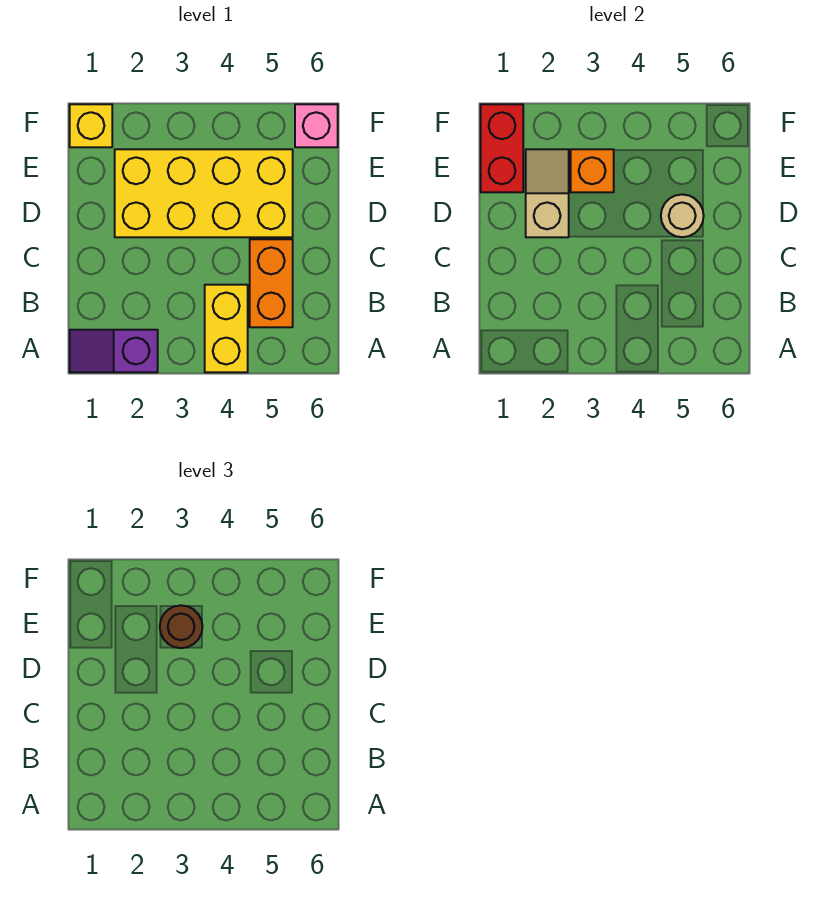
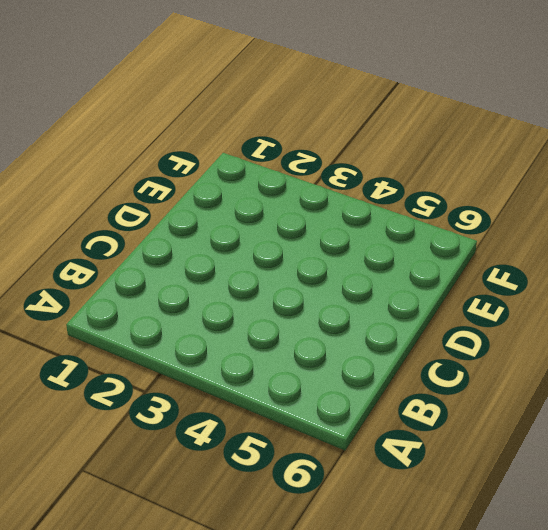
none -> purple slope A1:A2 level 1 top 2
none -> yellow brick A4:B4 level 1

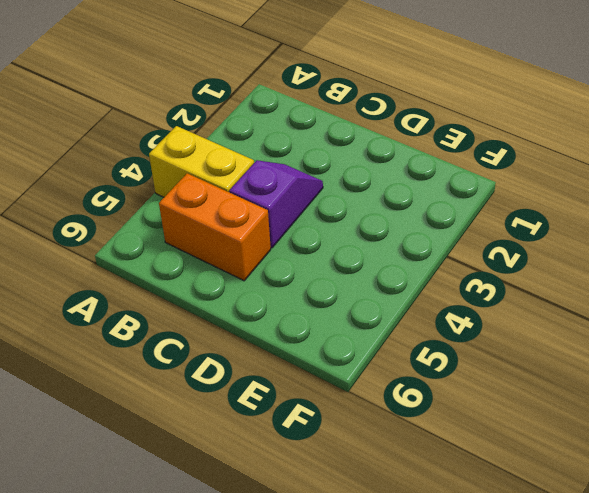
purple slope C3:C4 level 1 top 4 -> purple slope A1:A2 level 1 top 2
none -> yellow brick D2:E5 level 1
none -> yellow brick F1 level 1

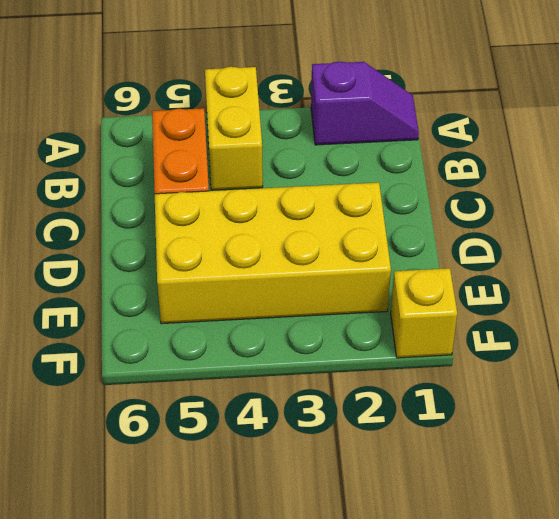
none -> pink brick F6 level 1
none -> tan slope D2:E2 level 2 top D

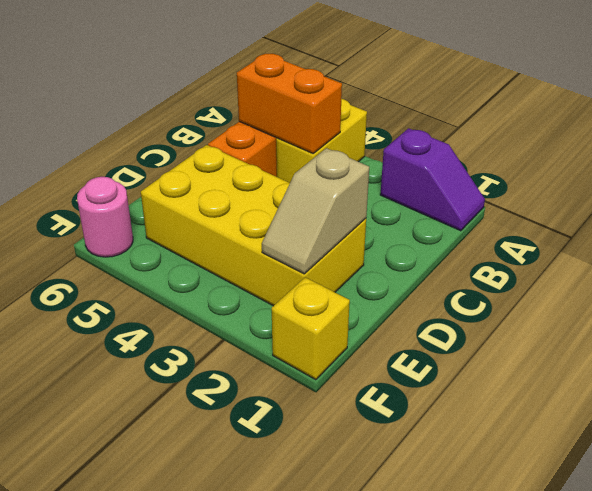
orange brick B4:B5 level 2 -> none
pink round brick F6 level 1 -> pink brick F6 level 1
none -> tan round brick D5 level 2
none -> red brick E1:F1 level 2

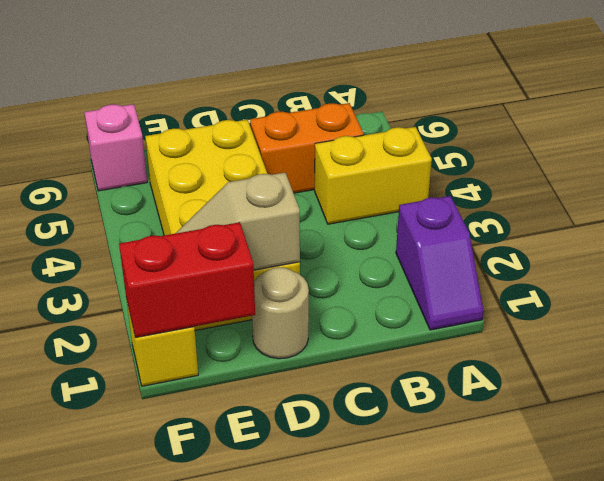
tan round brick D1 level 1 -> tan round brick D5 level 2
none -> orange brick E3 level 2
none -> brown round brick E3 level 3

